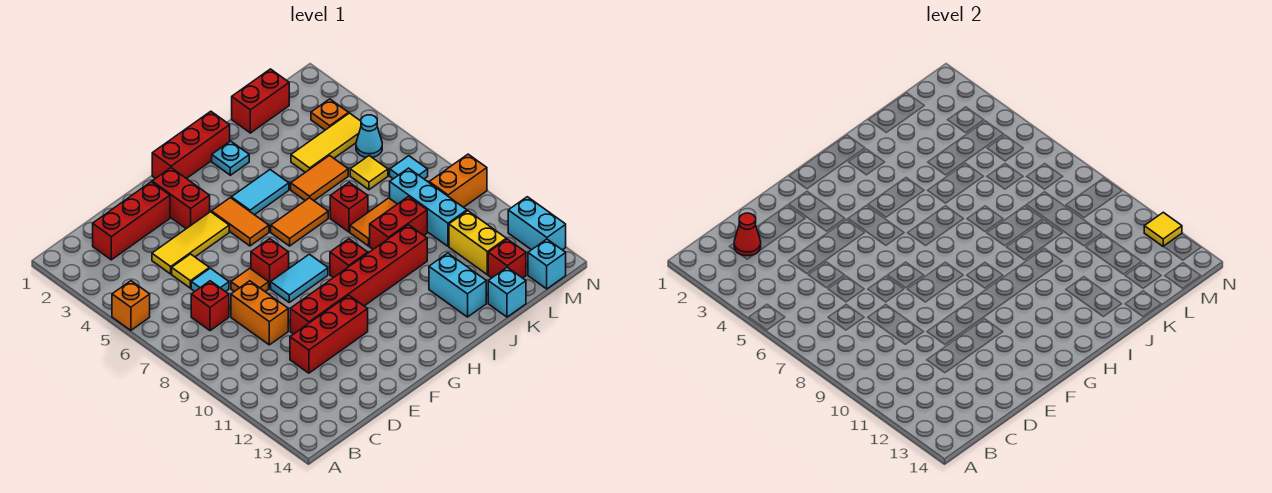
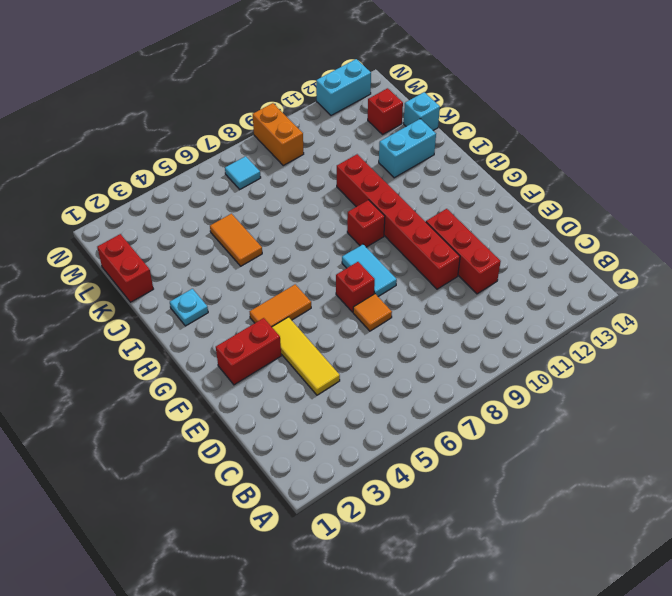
none -> orange brick A5 level 1
none -> red brick C2:E2 level 1
none -> red brick C7 level 1
none -> yellow tile D5 level 1

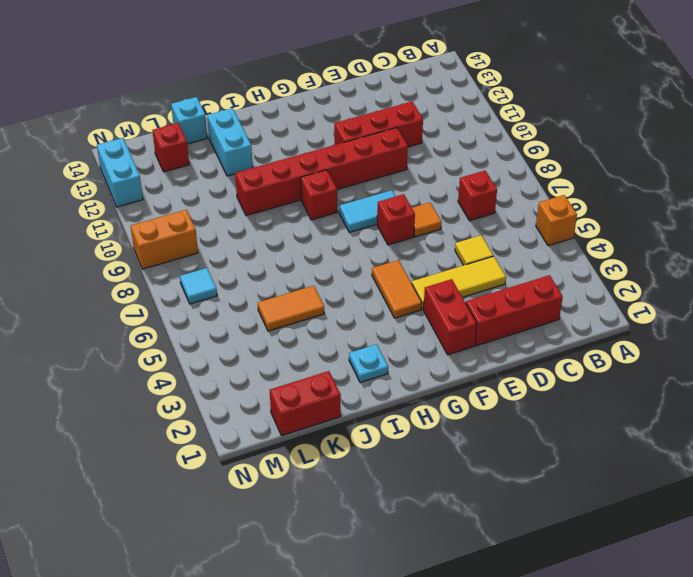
none -> cyan tile D6 level 1
none -> orange brick D8:D9 level 1
none -> red brick G1:I1 level 1
none -> cyan tile H4:I4 level 1

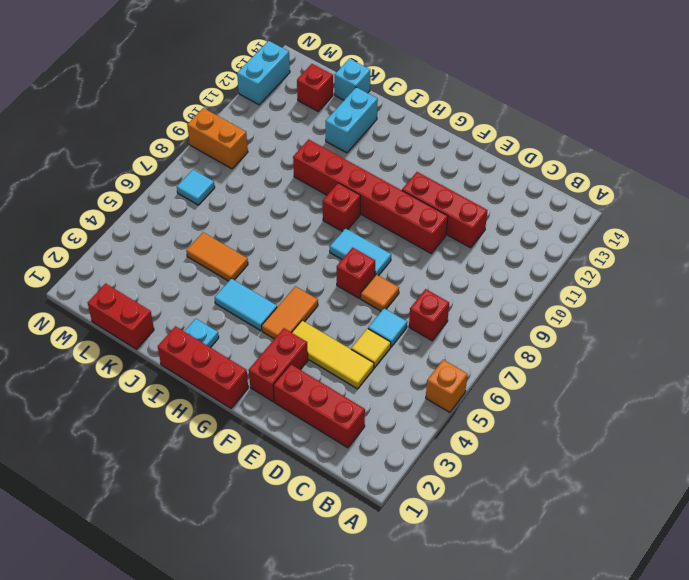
none -> orange brick D8:D9 level 1
none -> orange tile H6:I6 level 1
none -> red brick J7 level 1
none -> orange tile J8:K8 level 1

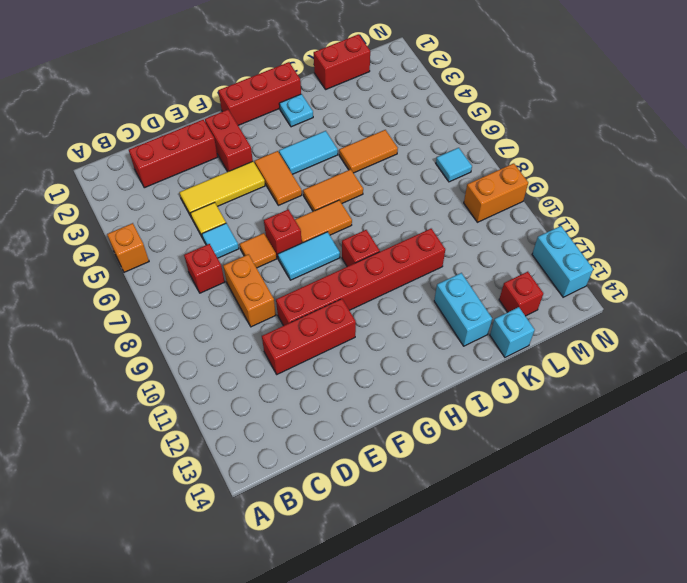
orange tile G7:H7 level 1 -> orange tile J8:K8 level 1
none -> red brick J7 level 1
none -> red brick J9:K9 level 1
none -> yellow tile K4:M4 level 1
none -> yellow tile L6 level 1

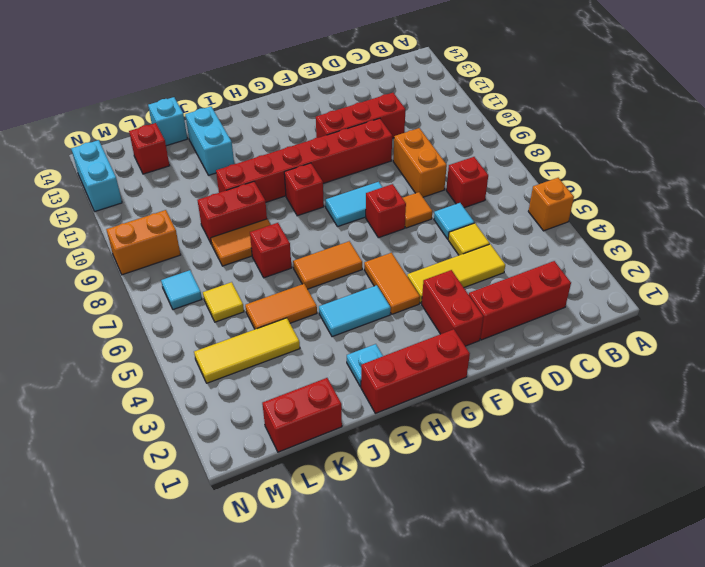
none -> cyan brick L8:L10 level 1
none -> yellow brick L11:L12 level 1
none -> orange plate M3 level 1
none -> cyan cone M5 level 1

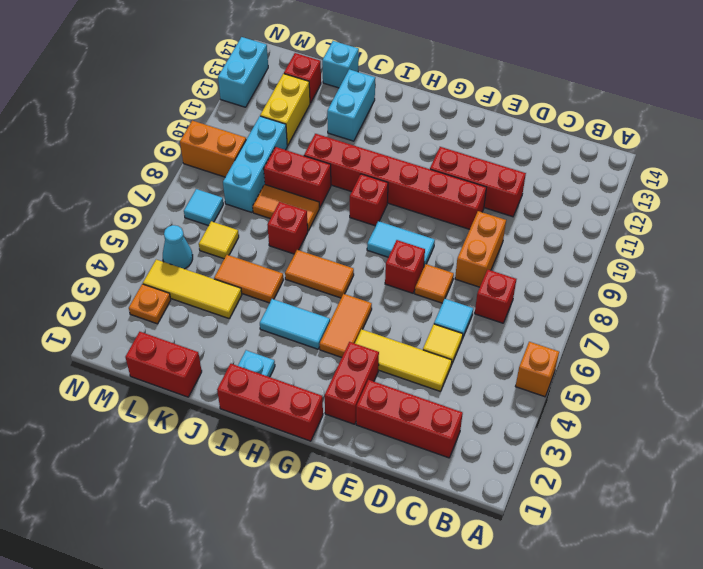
none -> cyan brick M14 level 1
none -> red cone C2 level 2
none -> yellow tile N12 level 2

